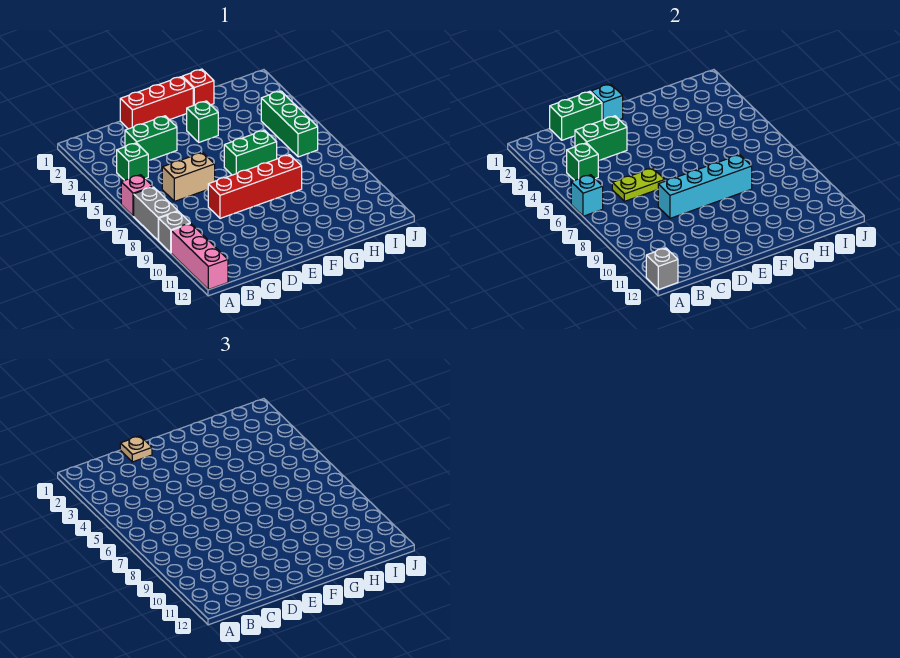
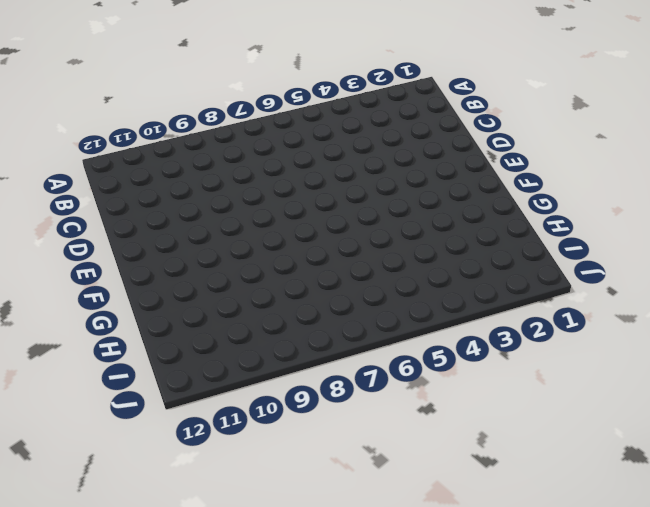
none -> pink brick A6 level 1
none -> grey brick A7:A8 level 1
none -> grey brick A9 level 1

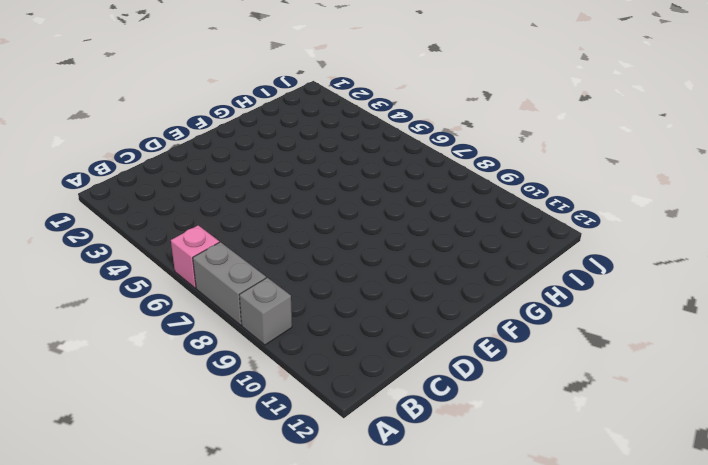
none -> pink brick A10:A12 level 1
none -> green brick B4 level 1
none -> green brick C3:D3 level 1

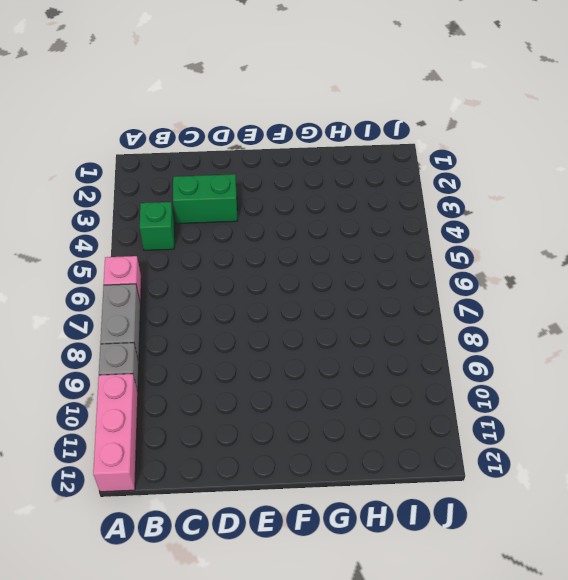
none -> tan brick C6:D6 level 1
none -> red brick D1:F1 level 1
none -> red brick D8:G8 level 1

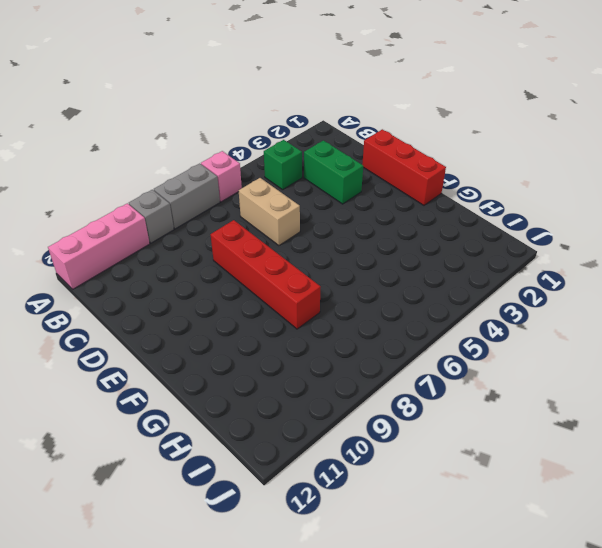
none -> green brick F3 level 1
none -> green brick F6:G6 level 1
none -> red brick G1 level 1

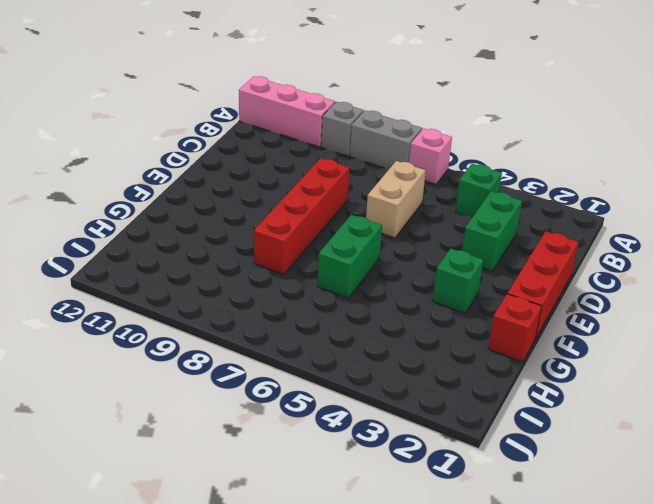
none -> green brick I4:I6 level 1
none -> cyan brick A6 level 2
none -> grey brick A12 level 2

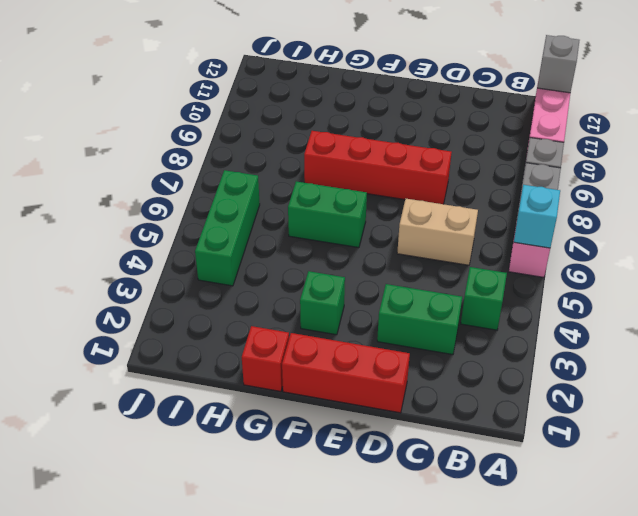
none -> green brick B4 level 2
none -> green brick C1:D1 level 2
none -> green brick C3:D3 level 2

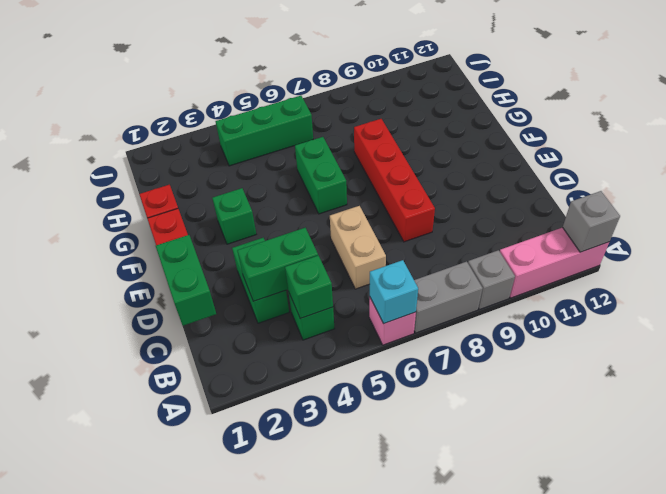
green brick C3:C4 level 2 -> green brick C3:D3 level 2
none -> lime plate C6:D6 level 2
none -> cyan brick D8:G8 level 2
none -> cyan brick E1 level 2

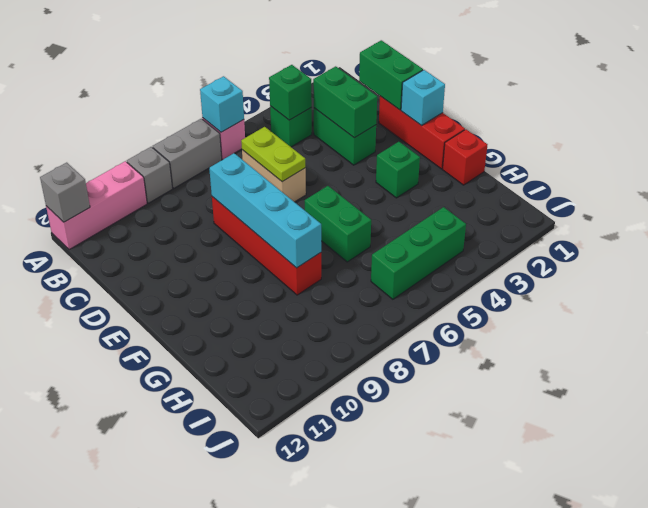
none -> tan plate D1 level 3

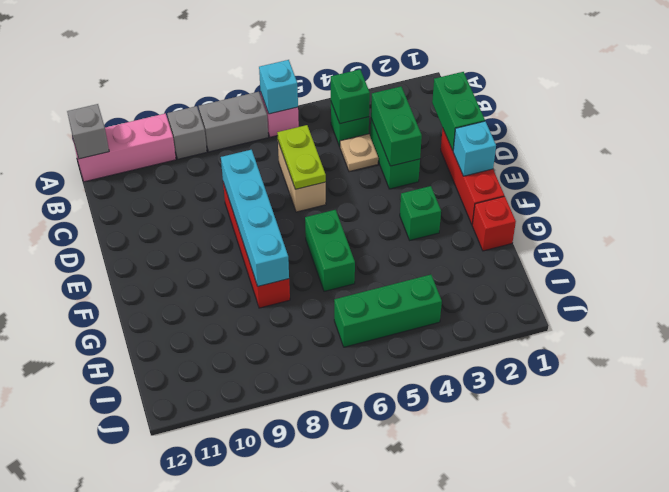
tan plate C4 level 1 -> tan plate D1 level 3

